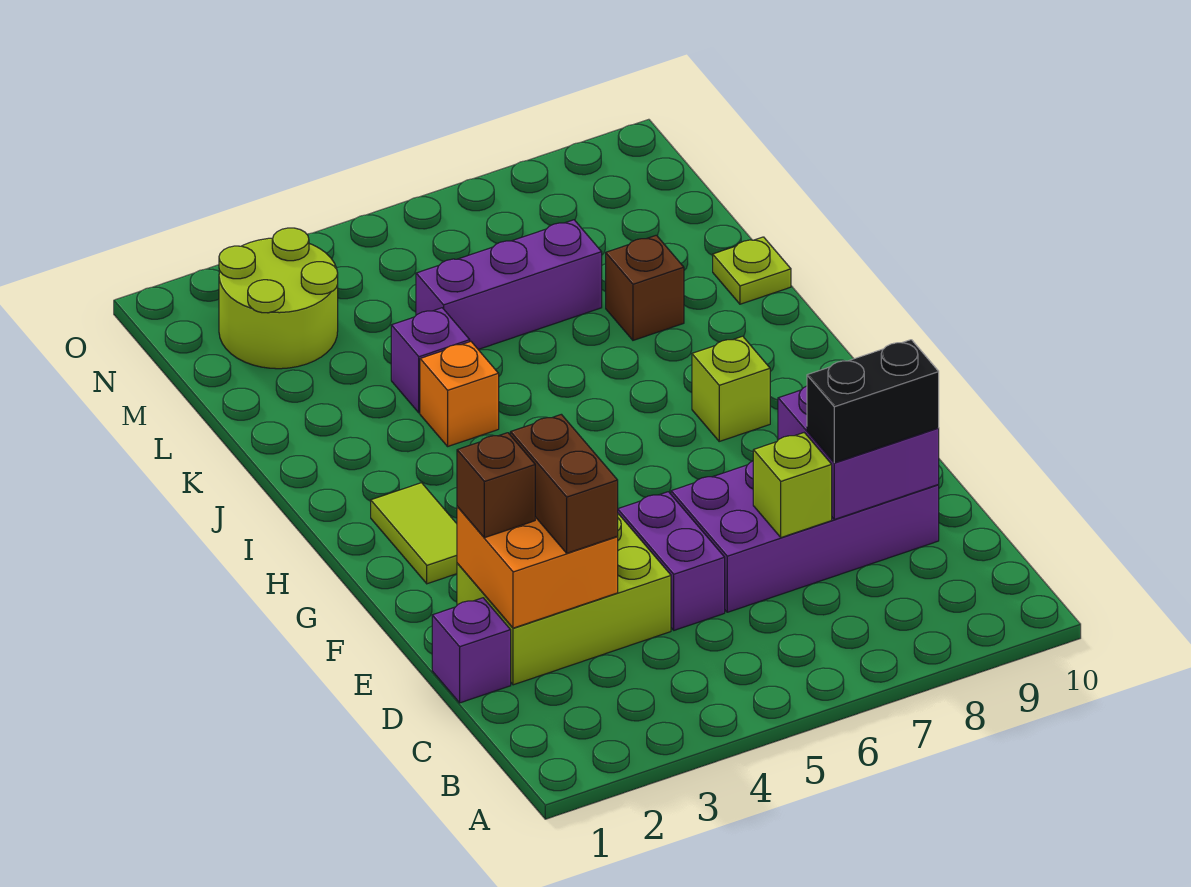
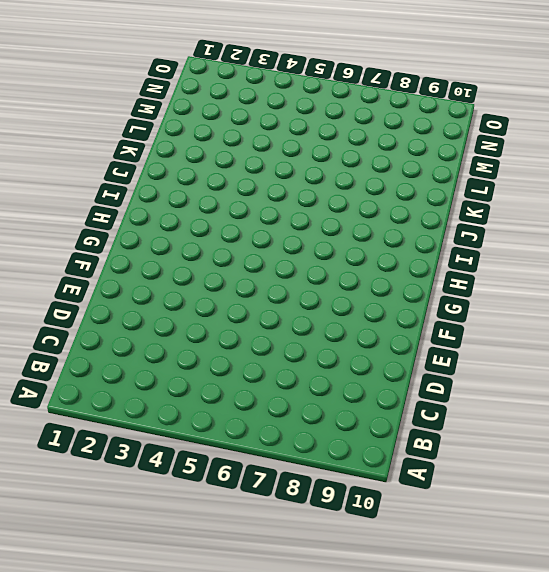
none -> purple brick D1 level 1
none -> lime brick D2:E4 level 1
none -> purple brick D5:E5 level 1

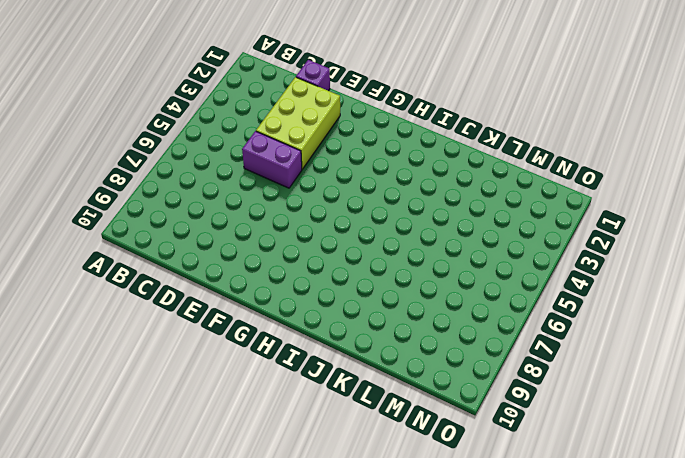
none -> purple brick D6:E9 level 1
none -> lime tile G2:H2 level 1
none -> lime brick H8 level 1

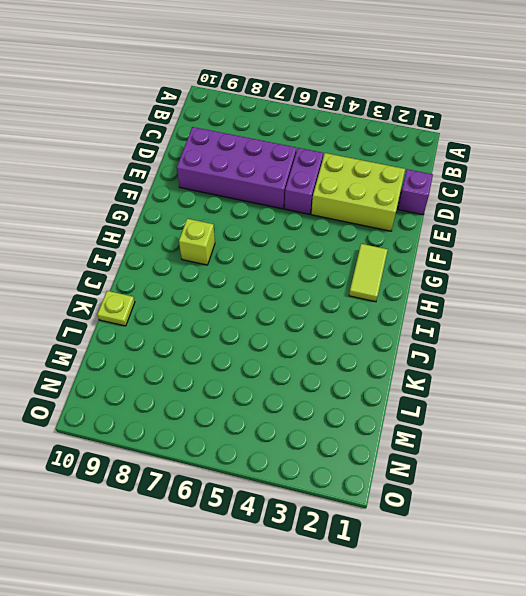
none -> orange brick J4 level 1
none -> purple brick K4 level 1
none -> brown brick K8 level 1

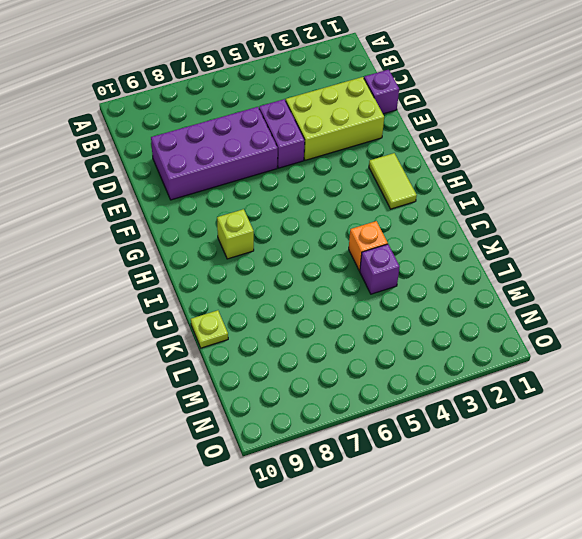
none -> brown brick K8 level 1
none -> purple brick L5:L7 level 1
none -> lime round brick M2:N3 level 1

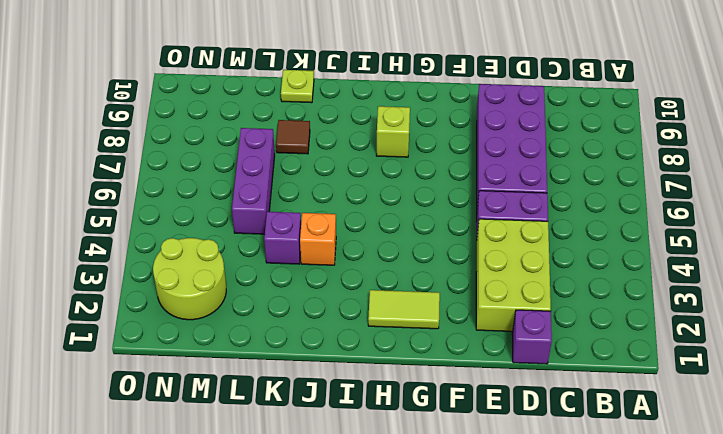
brown tile K8 level 1 -> brown brick K8 level 1
none -> orange brick D2:E3 level 2
none -> lime brick D7 level 2
none -> purple brick D8:E9 level 2

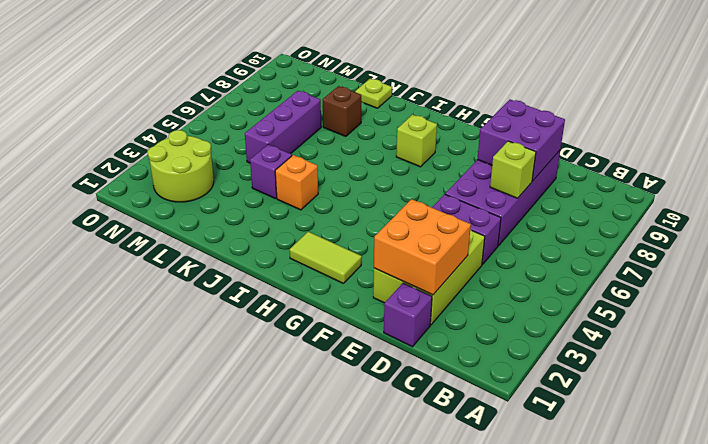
none -> brown brick D3:E3 level 3
none -> black brick D8:D9 level 3
none -> brown brick E2 level 3

